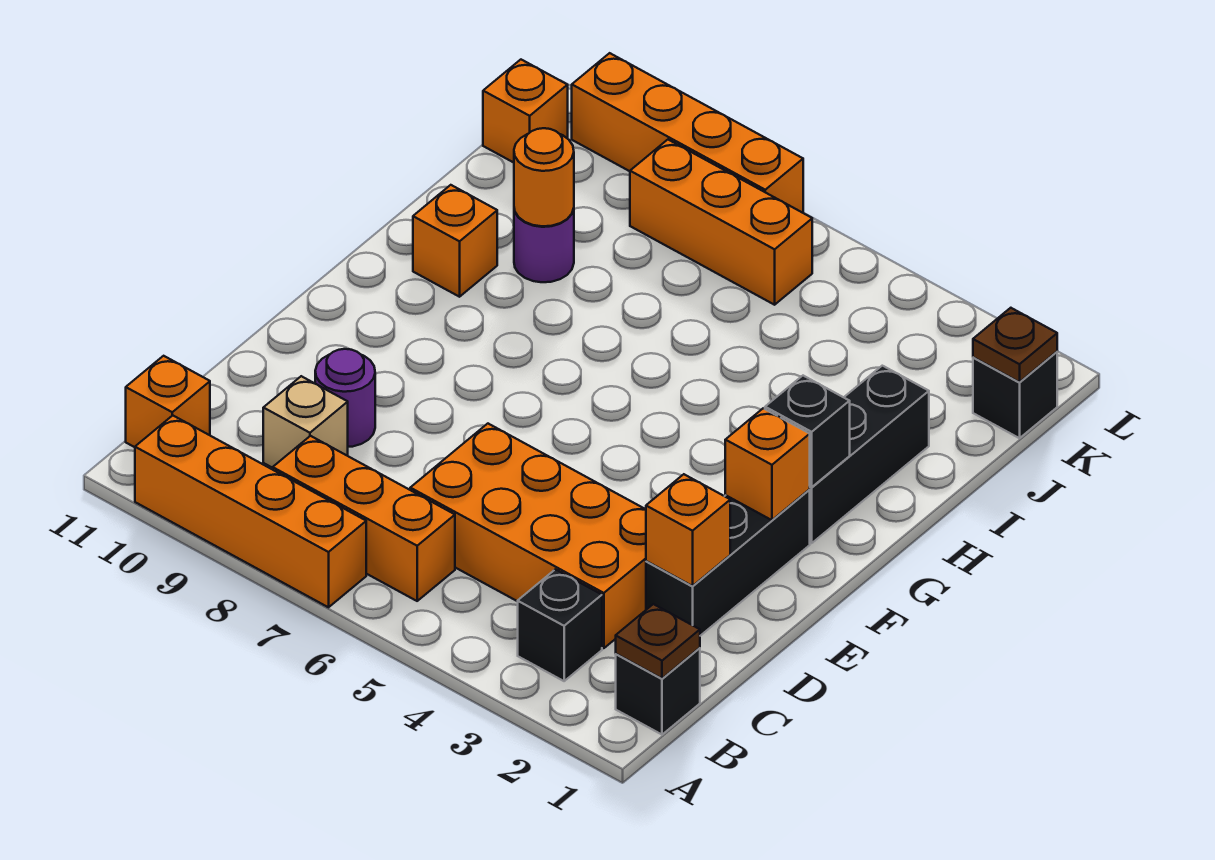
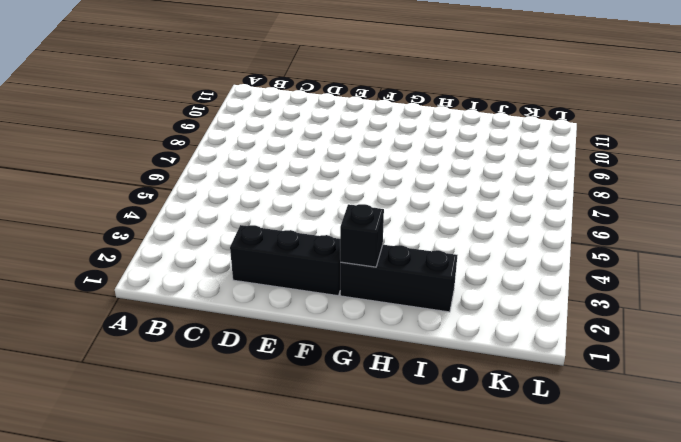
none -> orange brick A7:A10 level 1
none -> black brick B1 level 1
none -> black brick B3 level 1

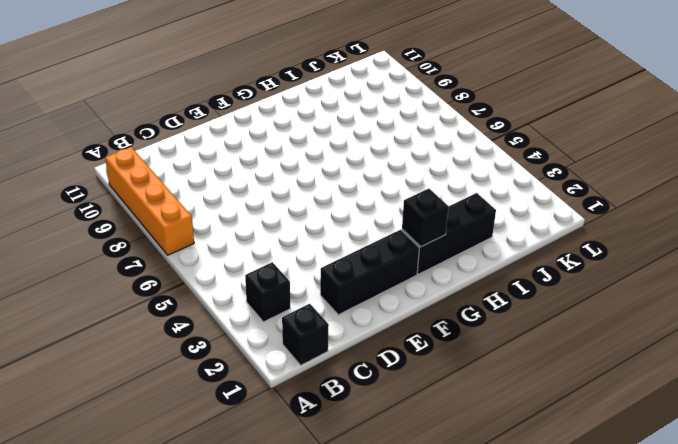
none -> orange brick B6:B8 level 1
none -> orange brick B11 level 1
none -> orange brick C3:D6 level 1

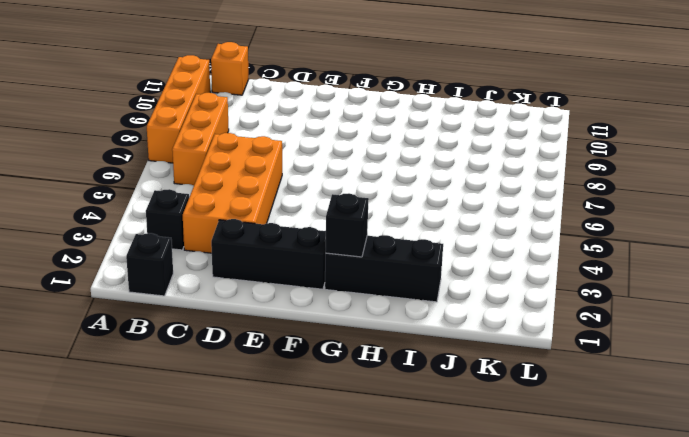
none -> tan brick C9 level 1
none -> purple round brick D9 level 1
none -> orange brick H10 level 1

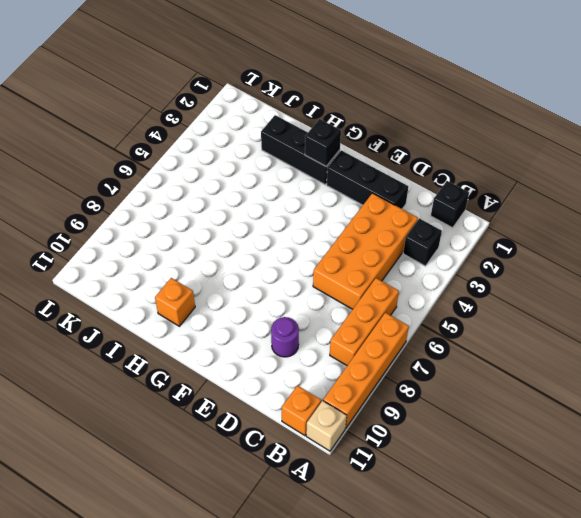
tan brick A11 level 1 -> tan brick C9 level 1
none -> purple round brick I9 level 1
none -> black brick K1 level 1
none -> orange brick K6:K8 level 1

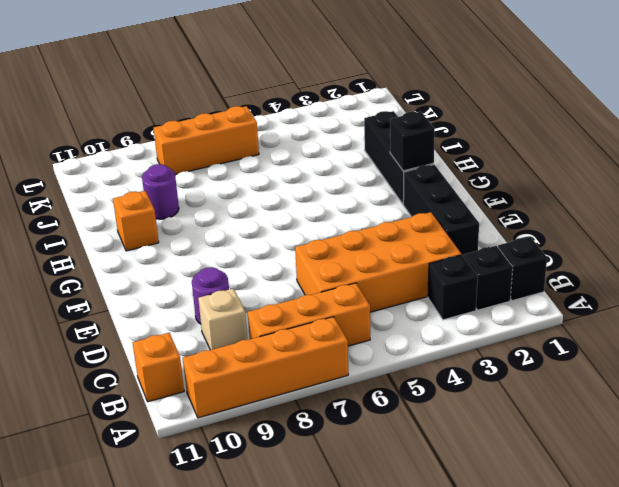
black brick B2 level 1 -> black brick K1 level 1
none -> orange brick K11 level 1
none -> orange brick L7:L10 level 1
none -> brown plate B1 level 2

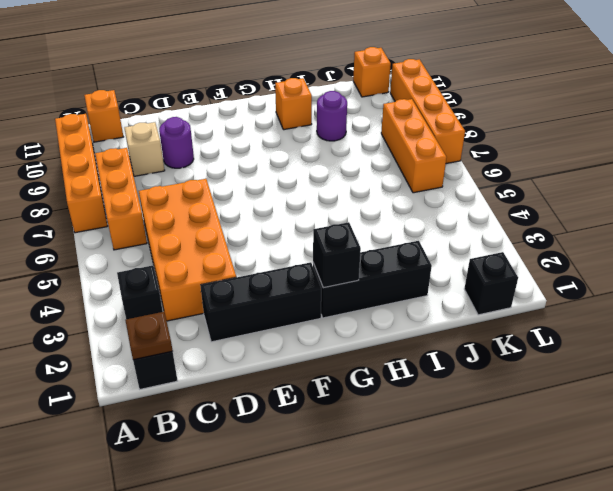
none -> orange brick D2 level 2
none -> orange brick F2 level 2
none -> orange round brick I9 level 2

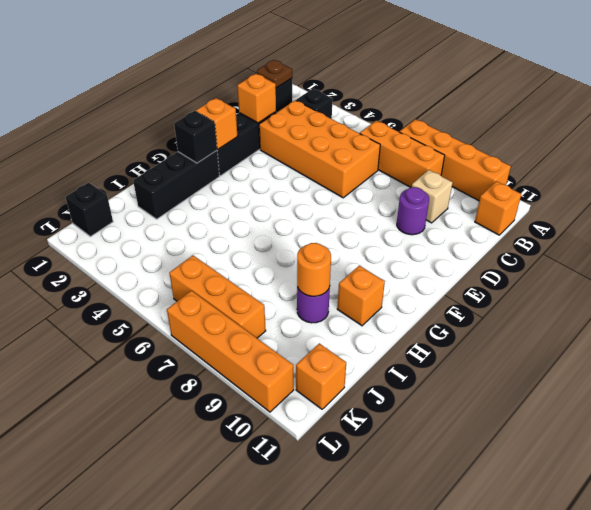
none -> brown plate K1 level 2

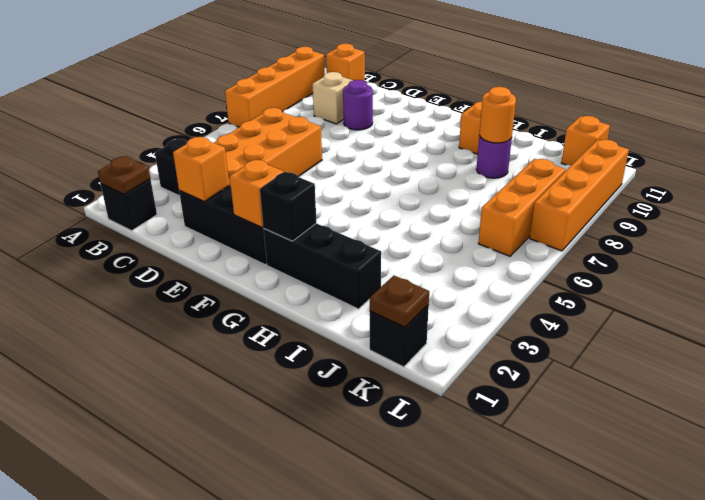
none -> orange brick B6:B8 level 1

